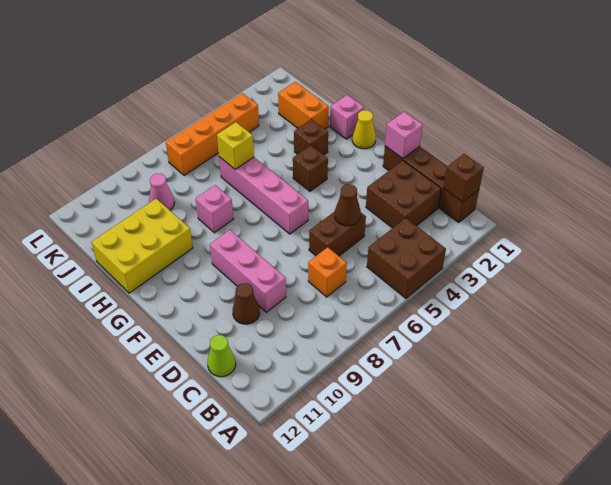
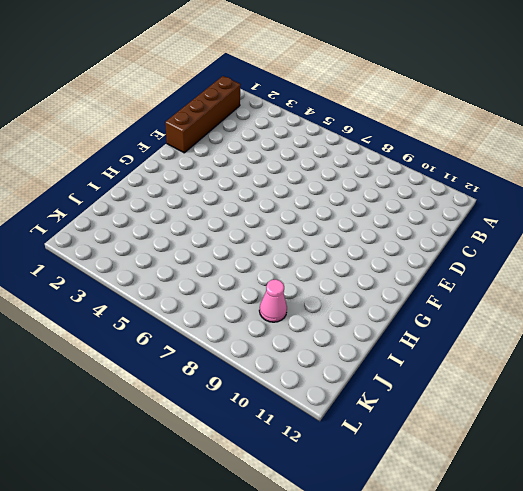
none -> brown brick A4:B5 level 1
none -> brown brick C2:D3 level 1
none -> orange brick C7 level 1

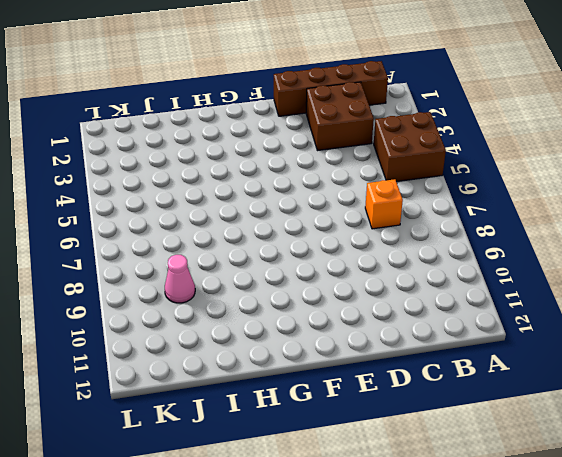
none -> lime cone C12 level 1
none -> brown brick D5:D6 level 1
none -> pink brick D9:F9 level 1

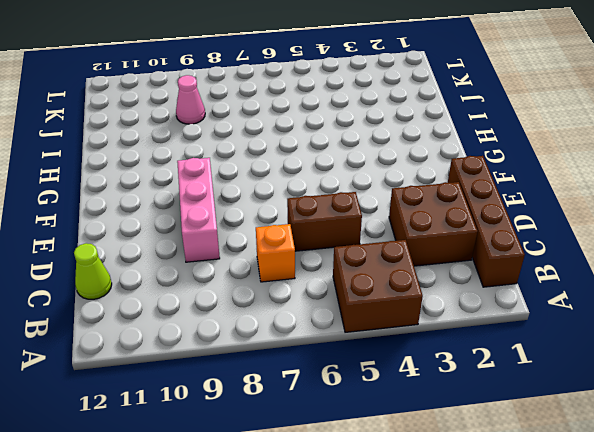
none -> brown cone D10 level 1
none -> pink brick F6:I6 level 1
none -> yellow cone G1 level 1

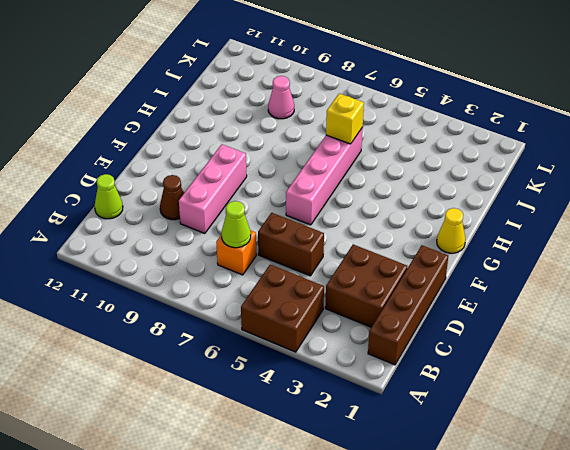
lime cone C7 level 2 -> none
none -> brown brick G4 level 1
none -> pink brick H1 level 1
none -> brown brick H3 level 1

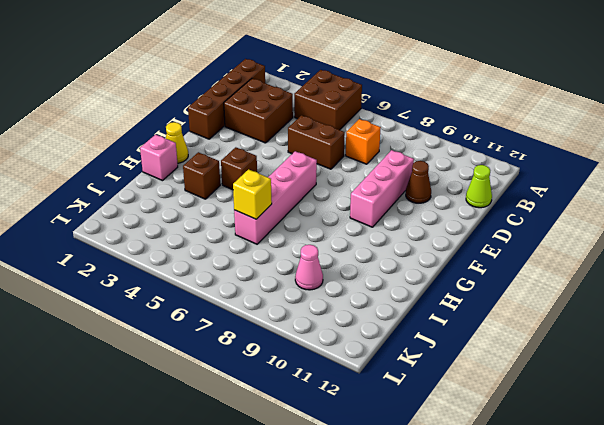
none -> pink brick H8 level 1
none -> yellow brick H10:I12 level 1
none -> orange brick I2:J2 level 1

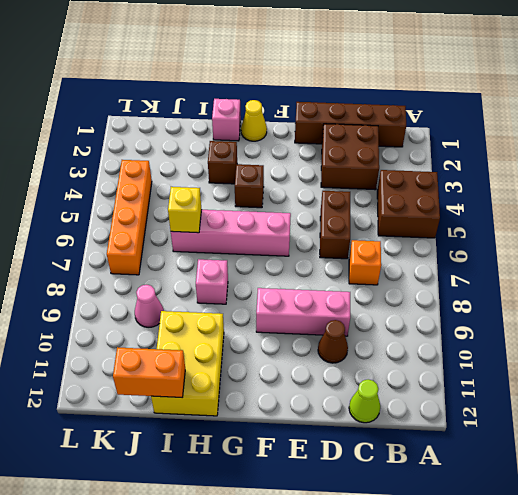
orange brick I12:J12 level 2 -> orange brick I2:J2 level 1
none -> brown brick B1 level 2
none -> brown cone D5 level 2
none -> pink brick E1 level 2

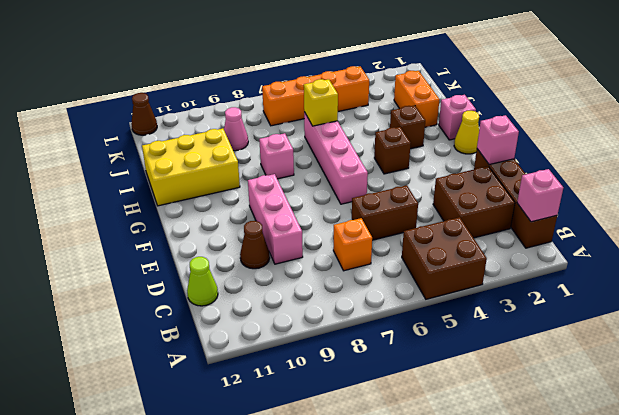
pink brick B1 level 2 -> brown brick B1 level 2
brown cone L12 level 1 -> brown cone D5 level 2

